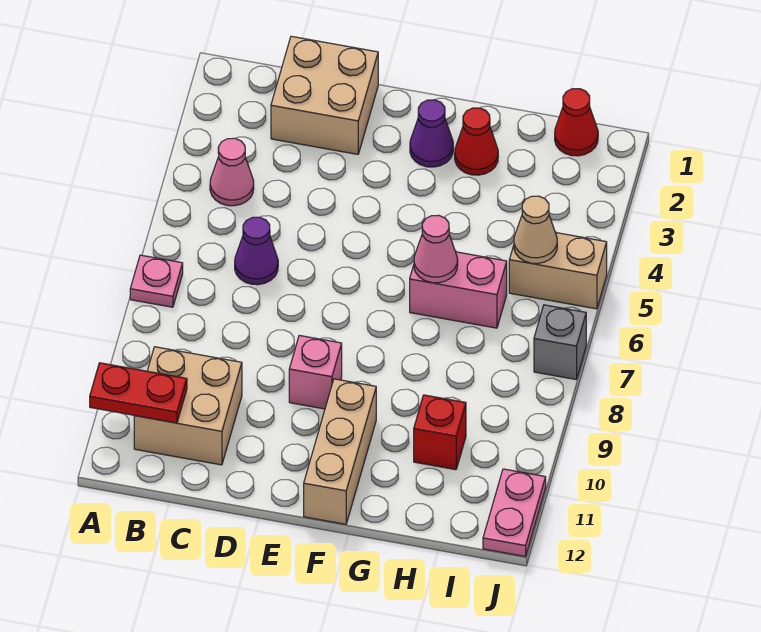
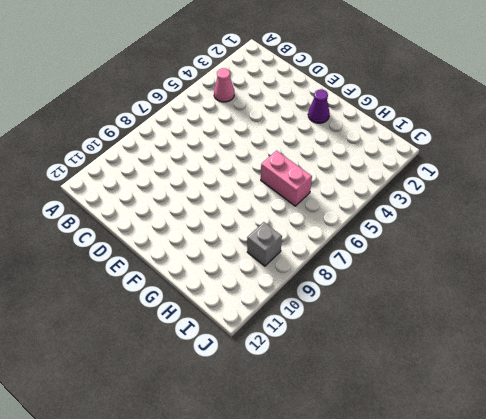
grey brick I9 level 1 -> grey brick J7 level 1
none -> pink plate A7 level 1
none -> tan brick B10:C11 level 1
none -> tan brick C1:D2 level 1

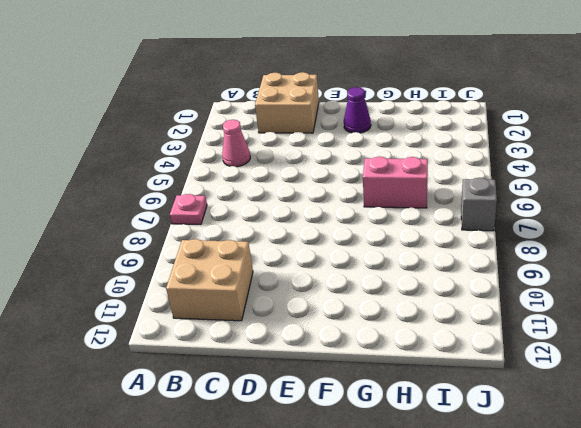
none -> purple cone C6 level 1
none -> pink brick E9 level 1
none -> tan brick F10:F12 level 1

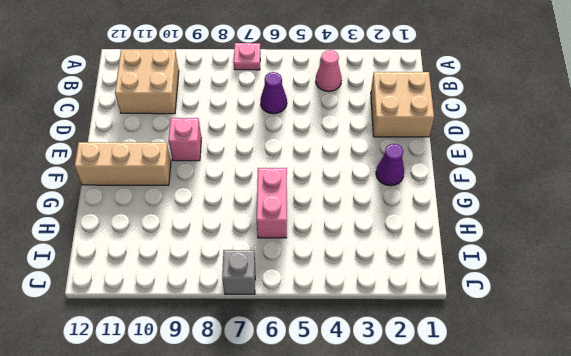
none -> red cone G2 level 1
none -> red brick H10 level 1
none -> red cone I1 level 1

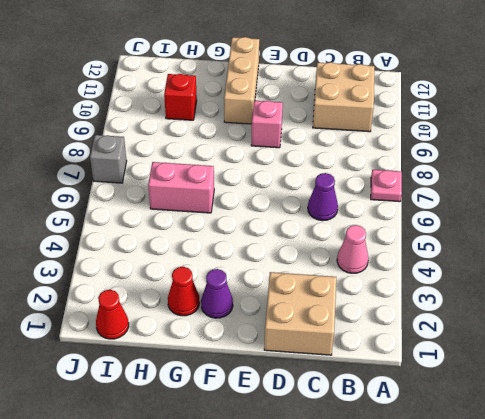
none -> tan brick I5:J5 level 1
none -> pink plate J11:J12 level 1
none -> red plate A11:B11 level 2

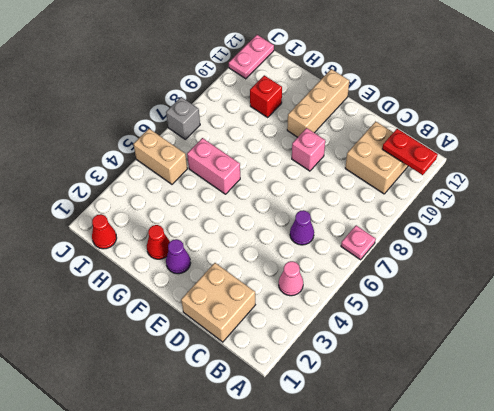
none -> pink cone G6 level 2
none -> tan cone I5 level 2

